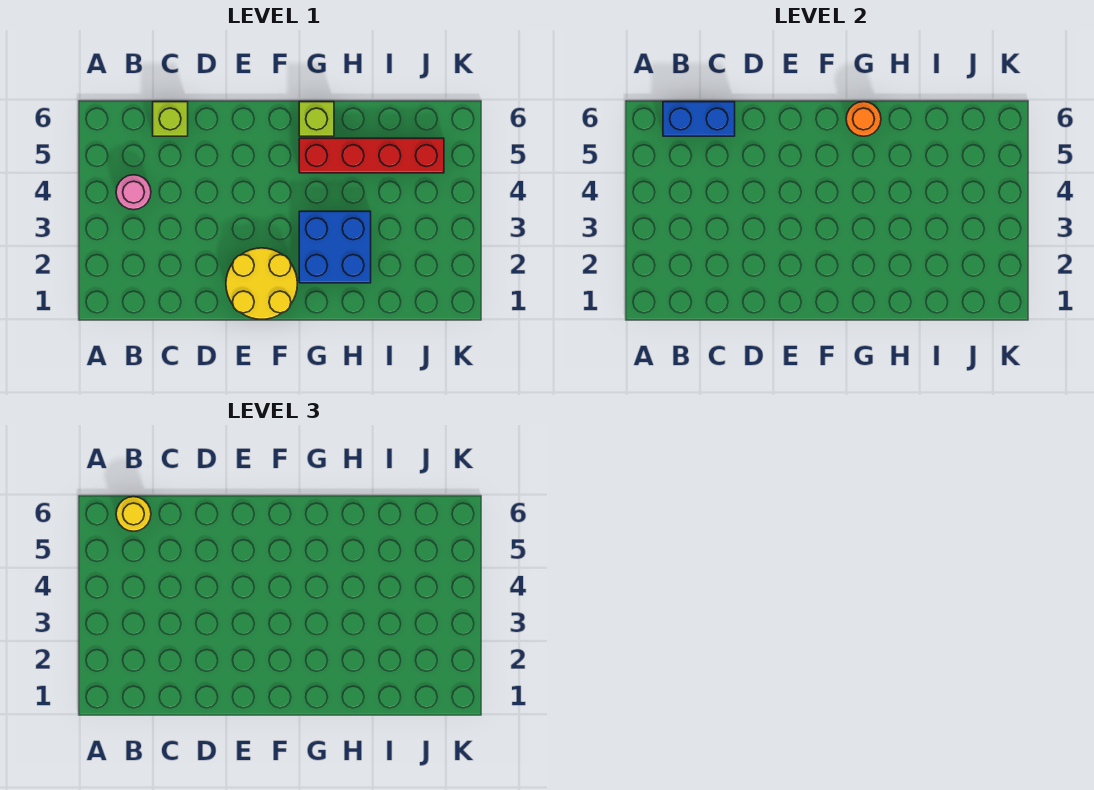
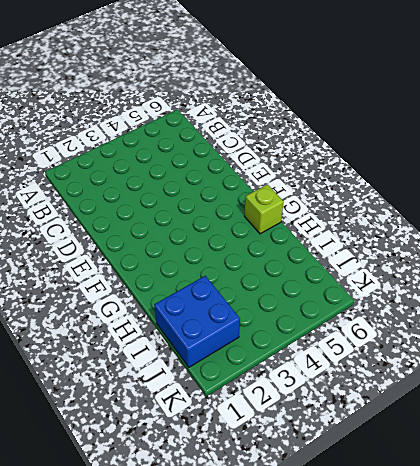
blue brick I1:J2 level 1 -> blue brick G2:H3 level 1
none -> pink round brick B4 level 1
none -> lime brick C6 level 1

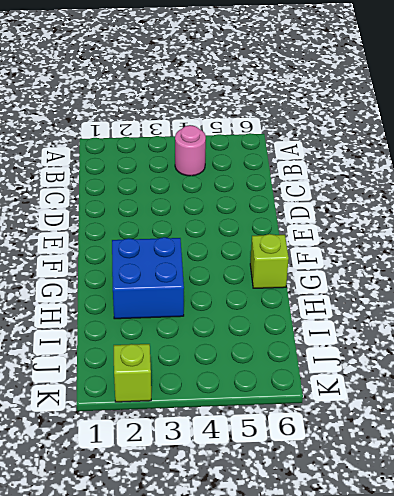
lime brick K2 level 1 -> lime brick C6 level 1
none -> yellow round brick E1:F2 level 1
none -> red brick G5:J5 level 1

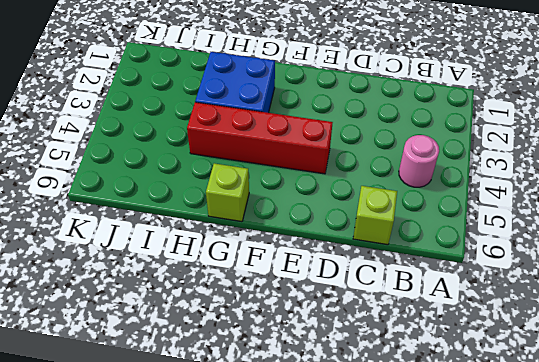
red brick E4:H4 level 1 -> red brick G5:J5 level 1
none -> yellow round brick E1:F2 level 1
none -> blue brick B6:C6 level 2

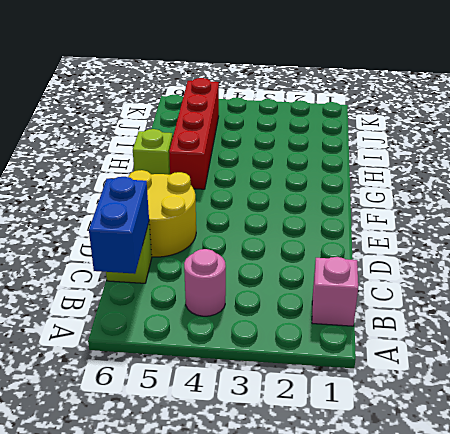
pink brick B1 level 1 -> none
yellow round brick D5:E6 level 1 -> yellow round brick E1:F2 level 1
none -> blue brick G2:H3 level 1
none -> orange round brick G6 level 2

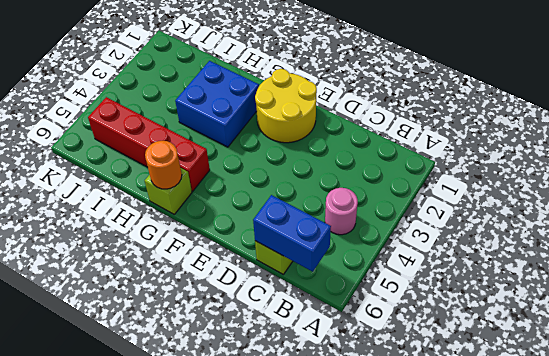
none -> yellow round brick B6 level 3

